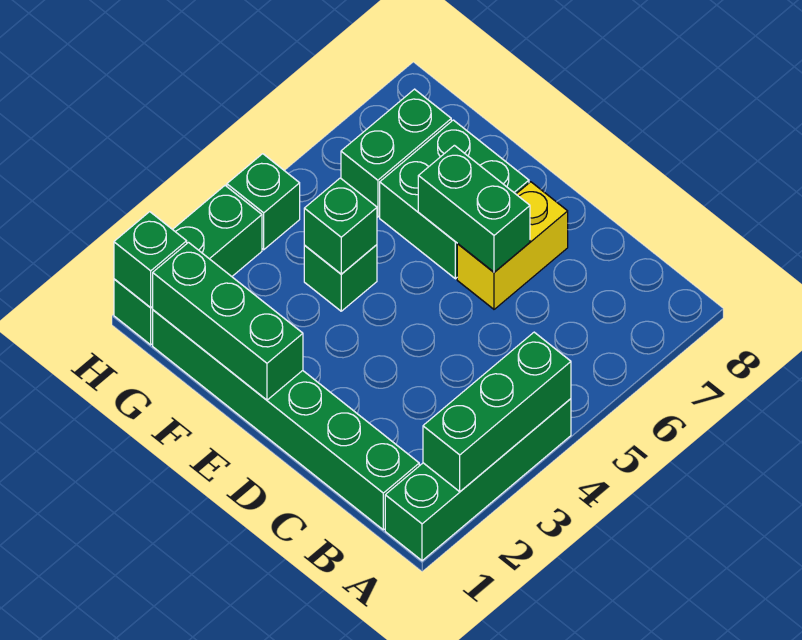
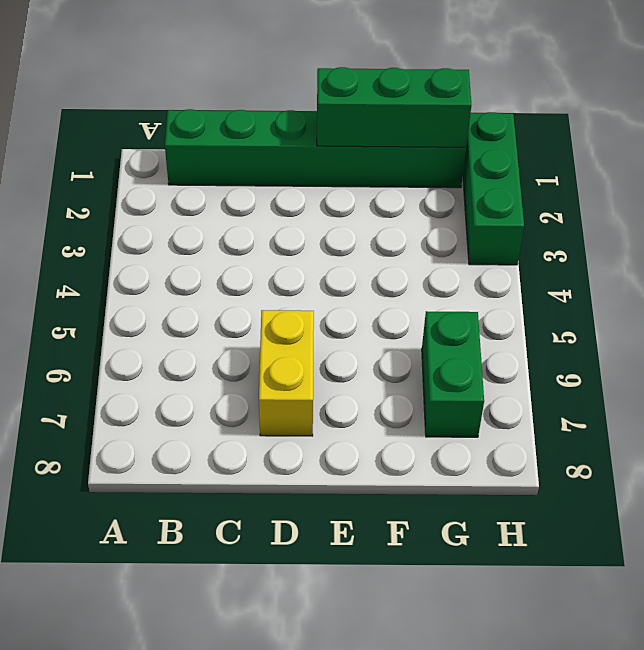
none -> green brick A1:A4 level 1
none -> green brick E6:F7 level 1
none -> green brick F4 level 1

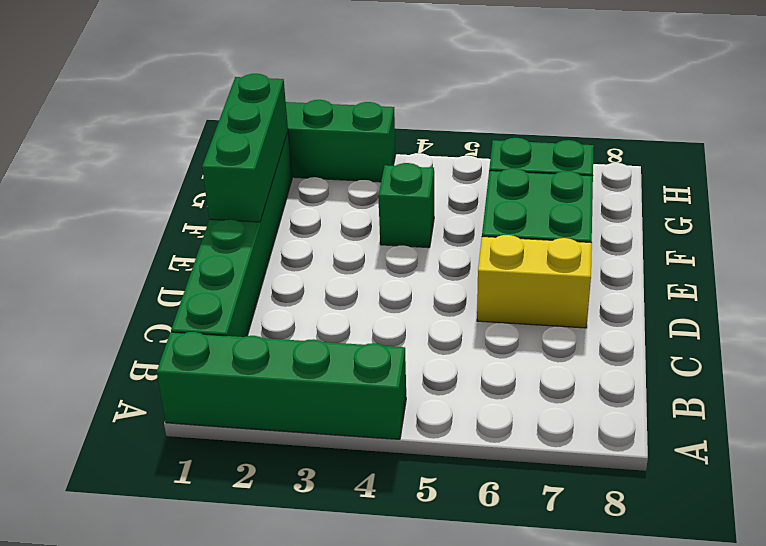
none -> green brick H4 level 1
none -> green brick A2:A4 level 2
none -> green brick D6:E6 level 2

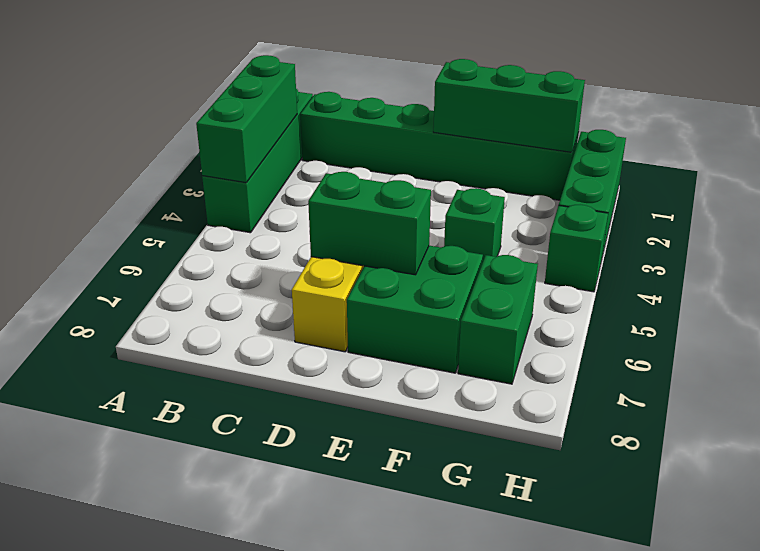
none -> green brick F4 level 2
none -> green brick H1 level 2

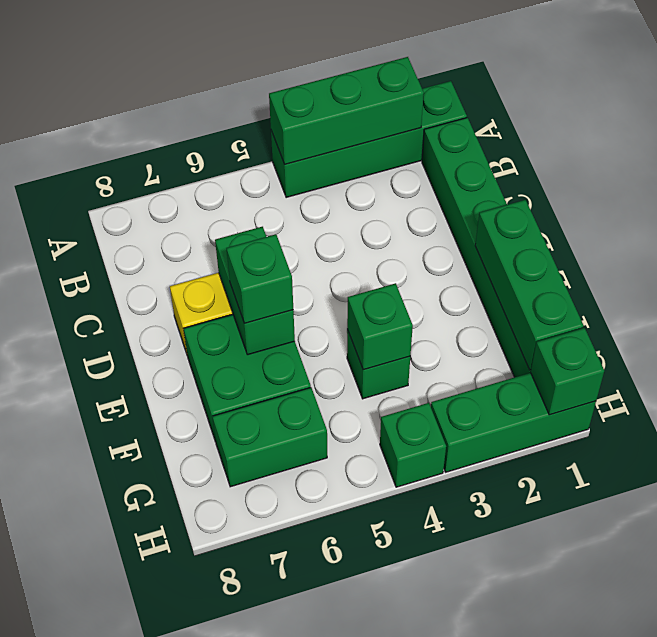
green brick E6 level 3 -> none

